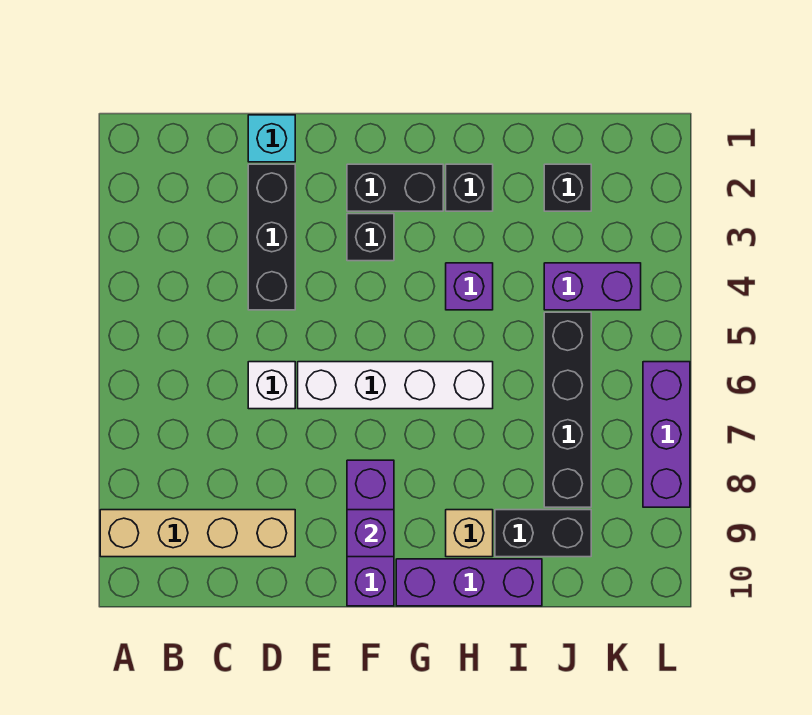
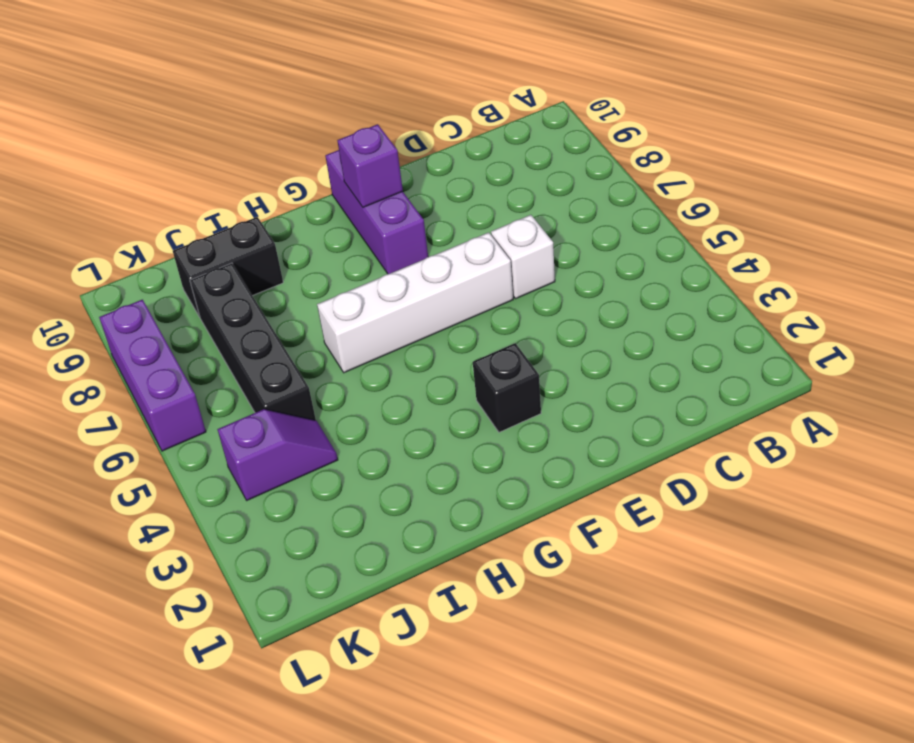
purple slope J4:K4 level 1 top K -> purple brick J4:K4 level 1
none -> tan brick A9:D9 level 1
none -> cyan brick D1 level 1
none -> black brick D2:D4 level 1

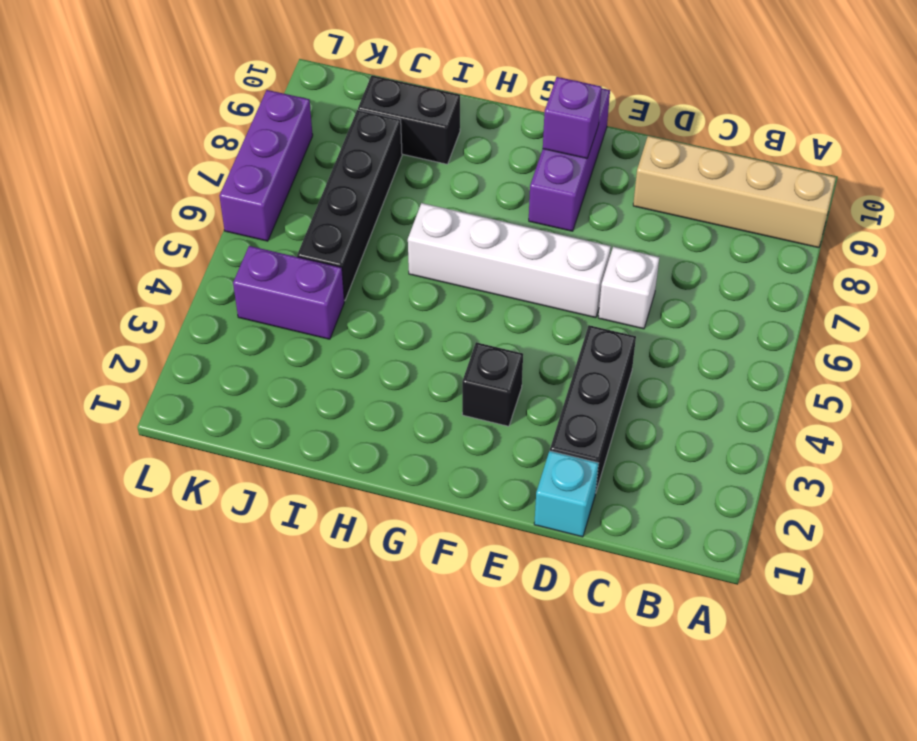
none -> black brick F2:G2 level 1
none -> purple brick G10:I10 level 1
none -> black brick H2 level 1

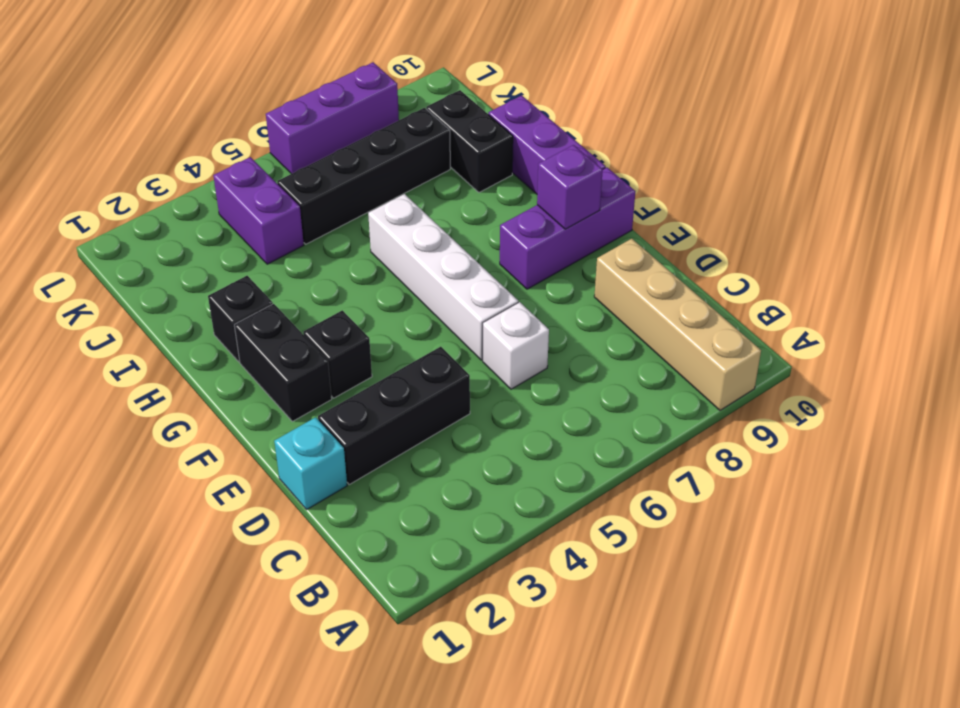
none -> purple brick H4 level 1
none -> tan brick H9 level 1
none -> black brick J2 level 1

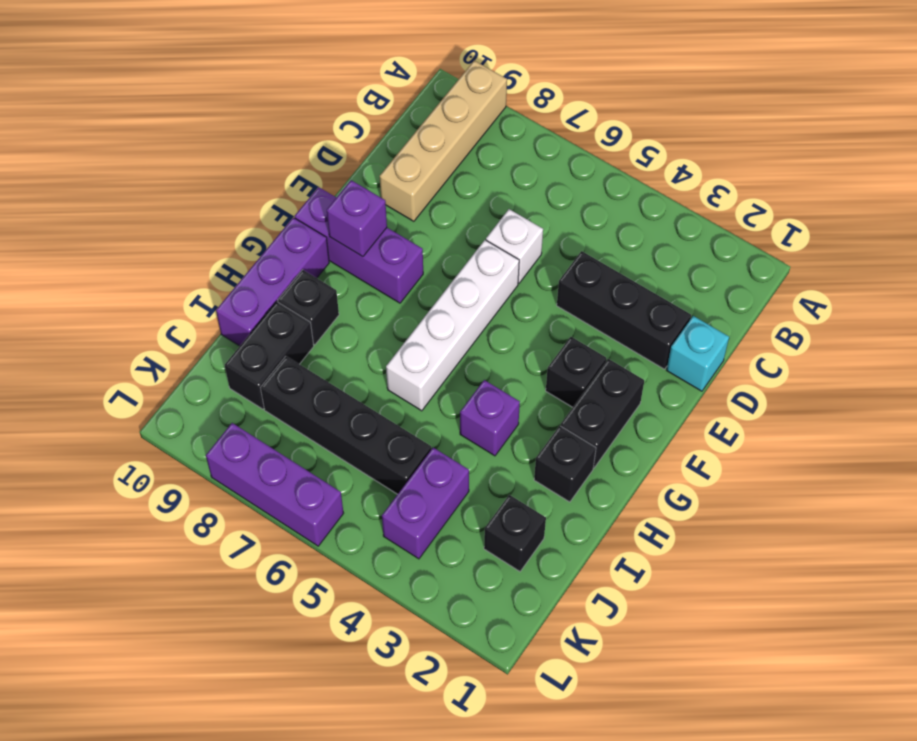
black brick H9 level 1 -> tan brick H9 level 1

